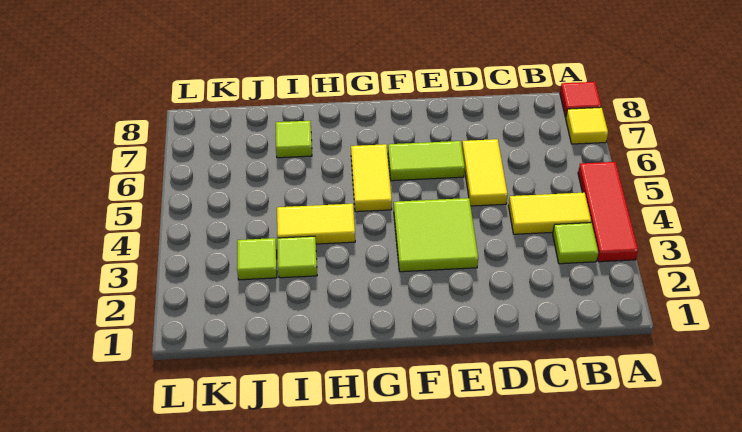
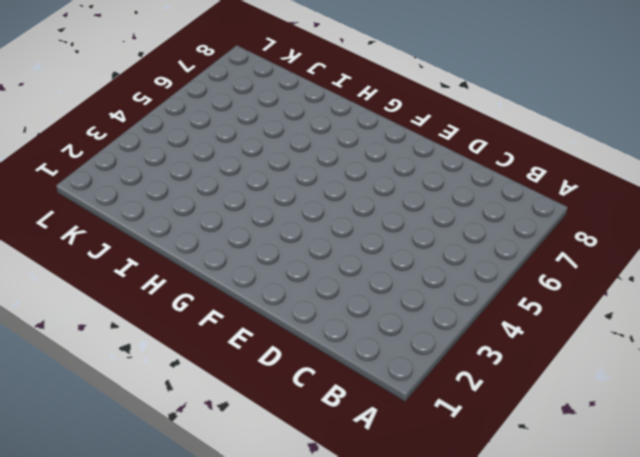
none -> red tile A3:A5 level 1
none -> yellow tile A7 level 1
none -> red tile A8 level 1

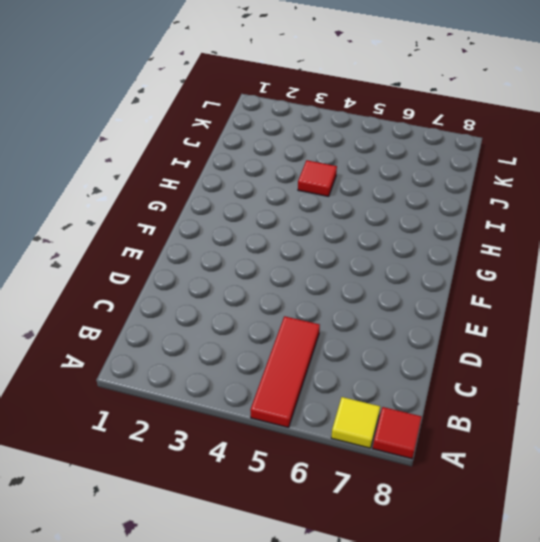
red tile A5:C5 level 1 -> red tile A3:A5 level 1
red tile I4 level 1 -> yellow tile H4:I4 level 1
none -> lime tile B3 level 1
none -> yellow tile B4:C4 level 1
none -> yellow tile D5:D6 level 1

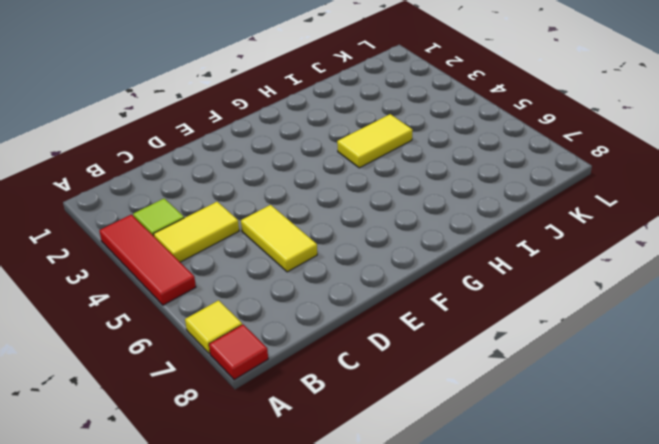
none -> lime tile E3:F4 level 1
none -> lime tile E6:F6 level 1
none -> yellow tile G5:G6 level 1

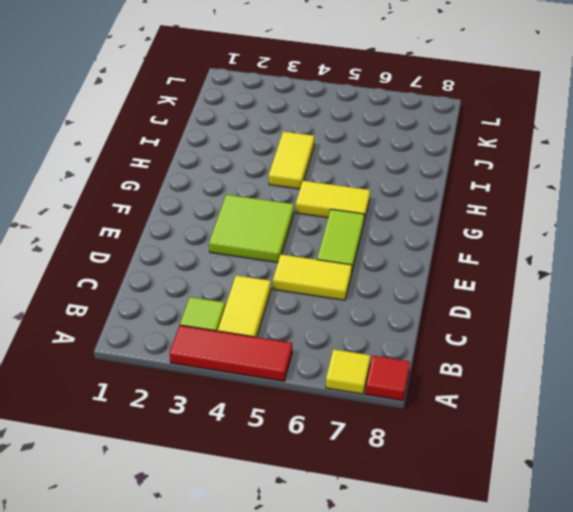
none -> lime tile I3 level 1
none -> lime tile I7 level 1
none -> lime tile J3 level 1

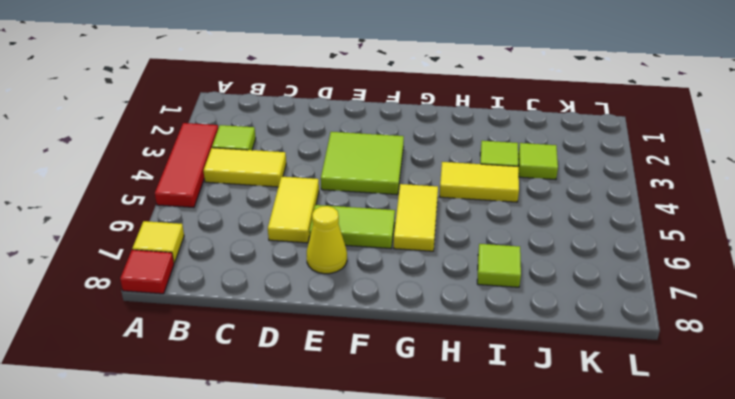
yellow cone E7 level 1 -> none

